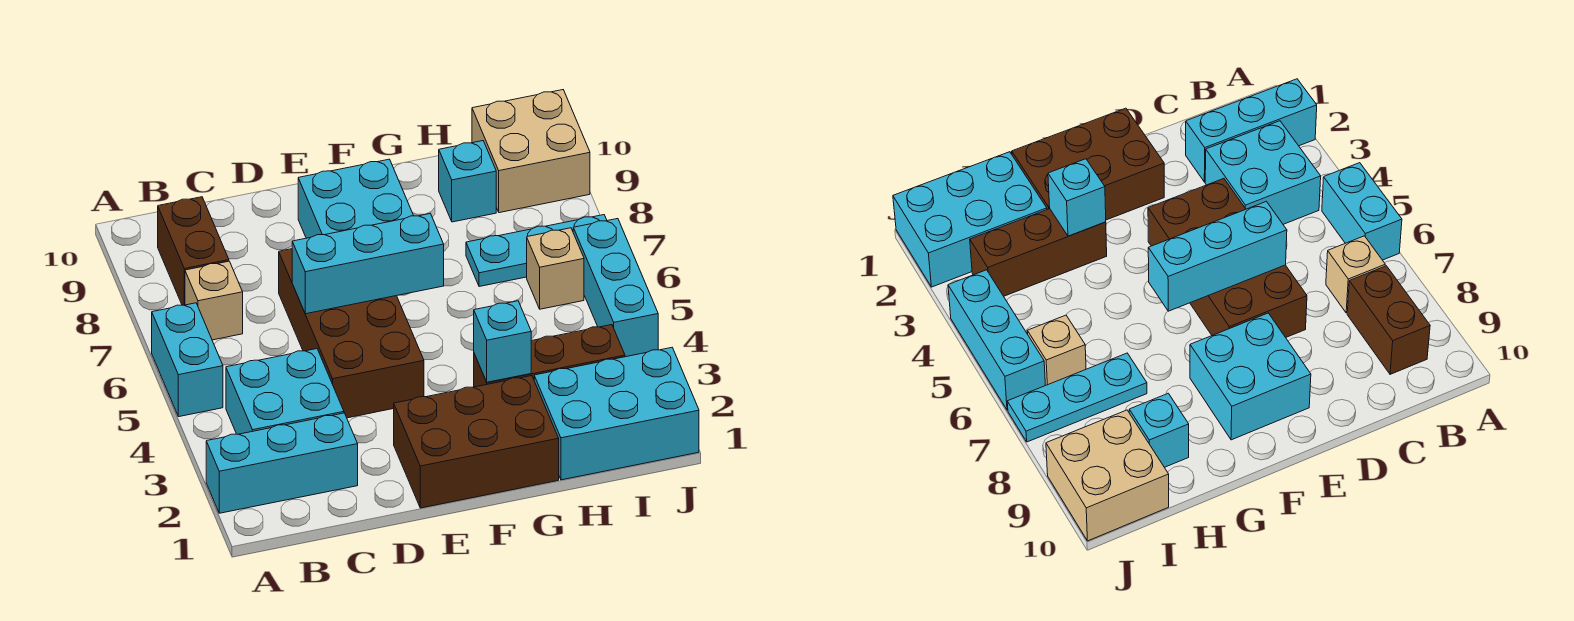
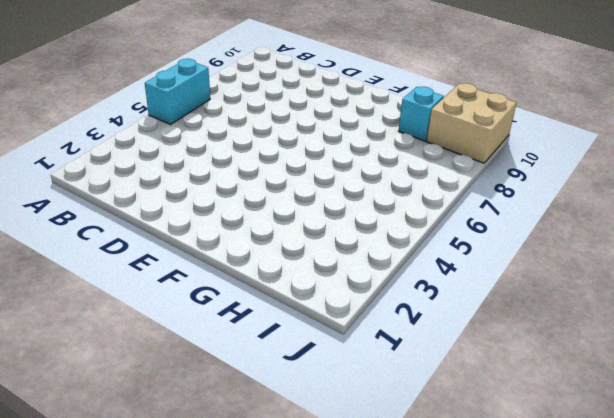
none -> cyan brick A2:C2 level 1
none -> cyan brick B3:C4 level 1
none -> tan brick B7 level 1

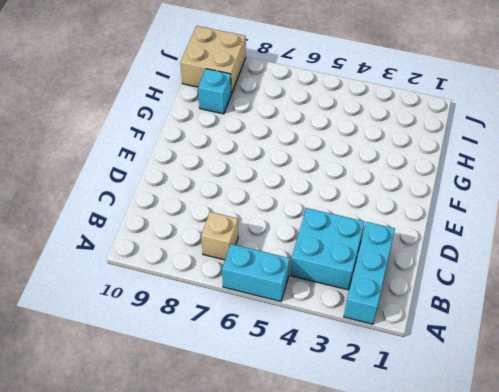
none -> brown brick B8:B9 level 1
none -> brown brick D4:E7 level 1
none -> brown brick E1:G2 level 1

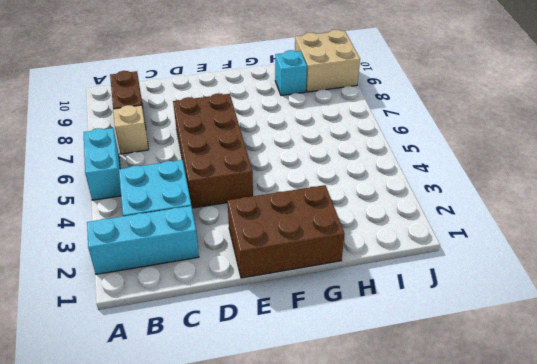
none -> cyan brick E8:F9 level 1
none -> brown brick G3:I3 level 1
none -> cyan brick H1:J2 level 1

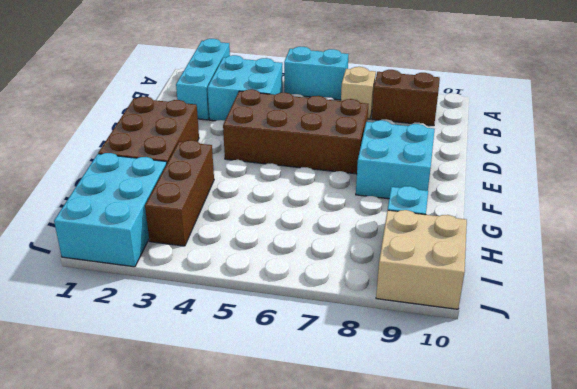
none -> cyan plate H7:J7 level 1
none -> tan brick I6 level 1
none -> cyan brick J4:J6 level 1

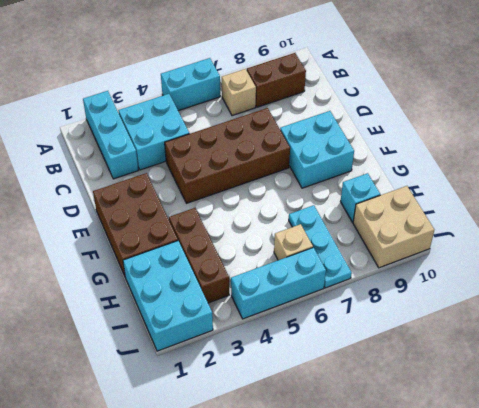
none -> cyan brick D6:F6 level 2
none -> cyan brick G3 level 2

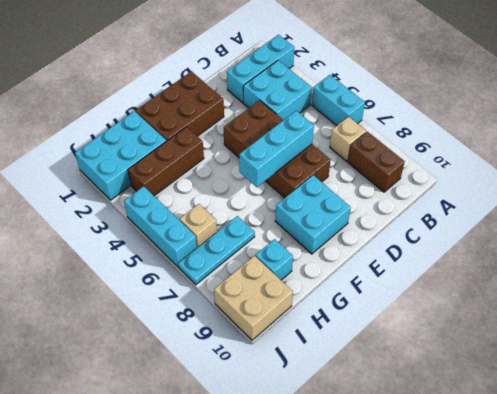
none -> cyan brick G3 level 2

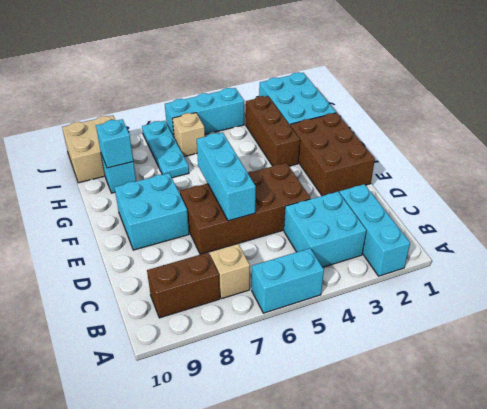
cyan brick H9 level 2 -> cyan brick G3 level 2

